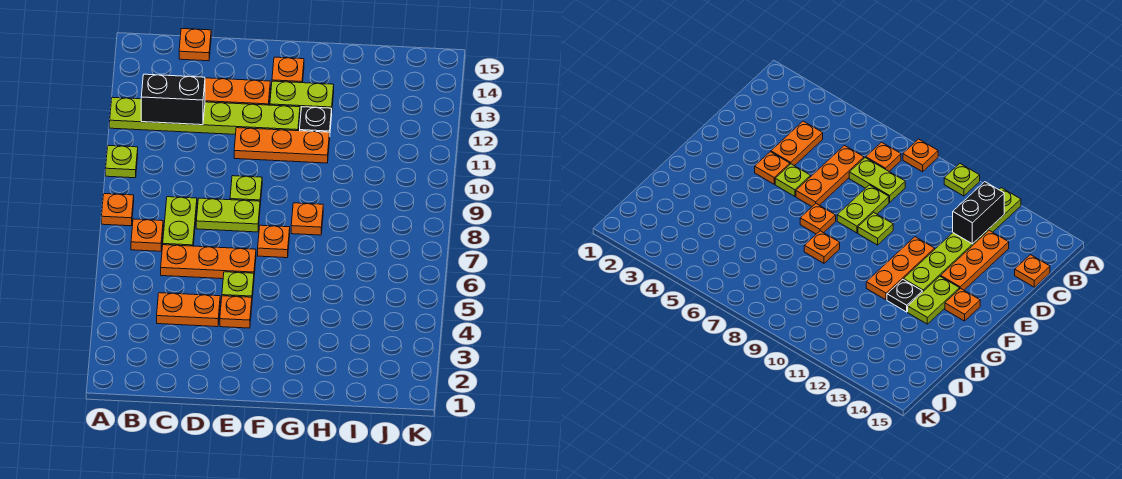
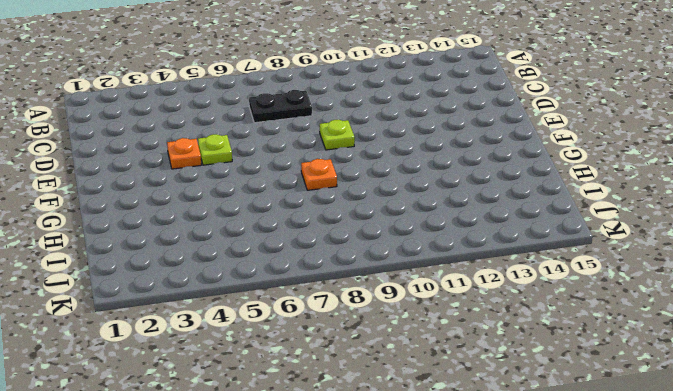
black plate C7:C8 level 1 -> lime plate C7:C8 level 1
none -> orange plate A8 level 1
none -> lime plate A10 level 1
none -> lime plate A12:F12 level 1

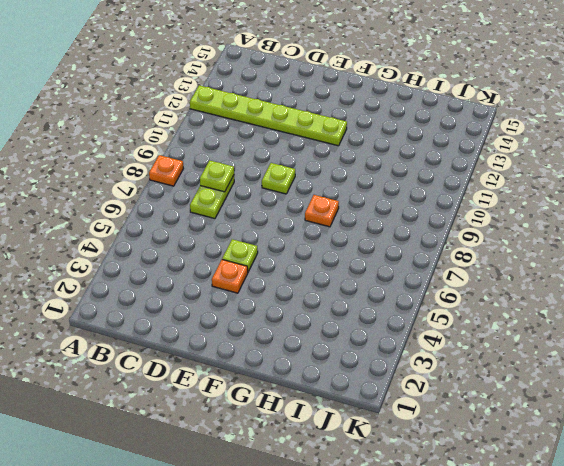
lime plate C8 level 2 -> lime plate A10 level 1
none -> orange plate B7 level 1
none -> orange plate C4:D4 level 1
none -> orange plate C6:E6 level 1

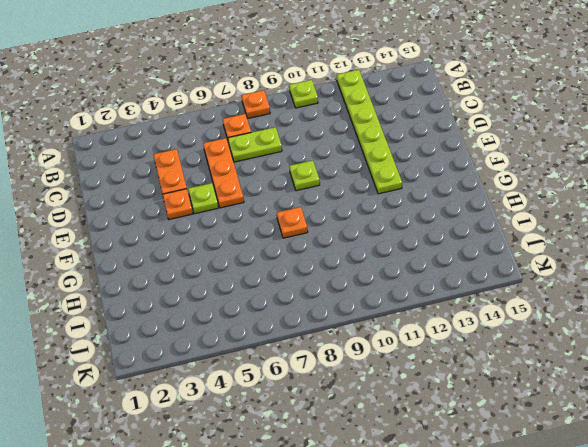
none -> orange plate C13:E13 level 1
none -> orange plate C15 level 1
none -> lime plate D8:E8 level 1

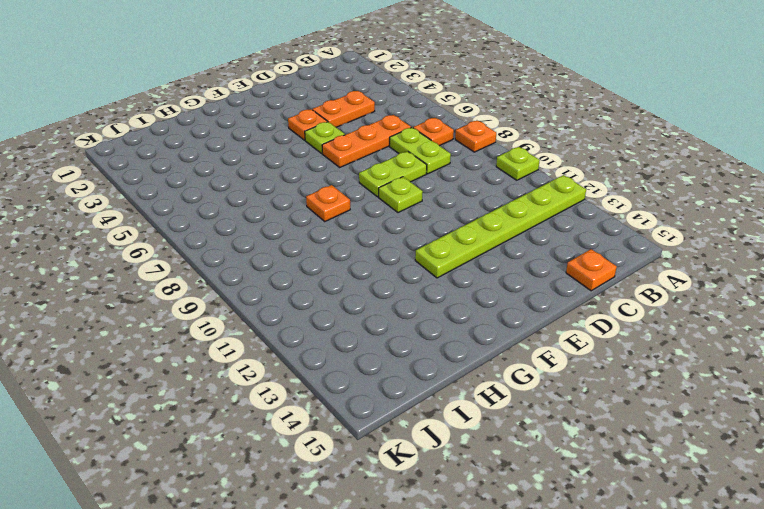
none -> orange plate C13:E13 level 1
none -> orange plate E11:G11 level 1
none -> orange plate F7 level 1

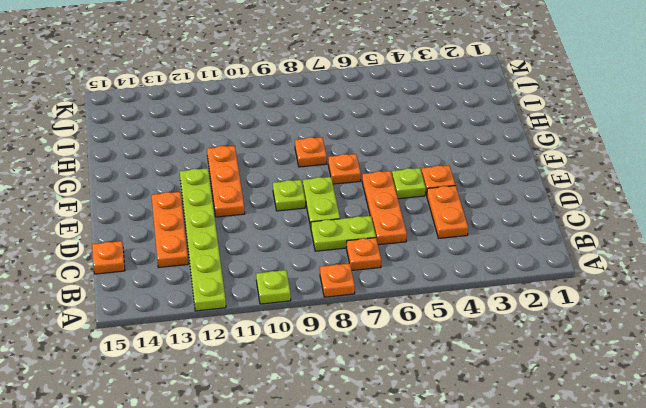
none -> lime plate F13:G13 level 1
none -> orange plate F14 level 1
none -> black plate G12 level 1

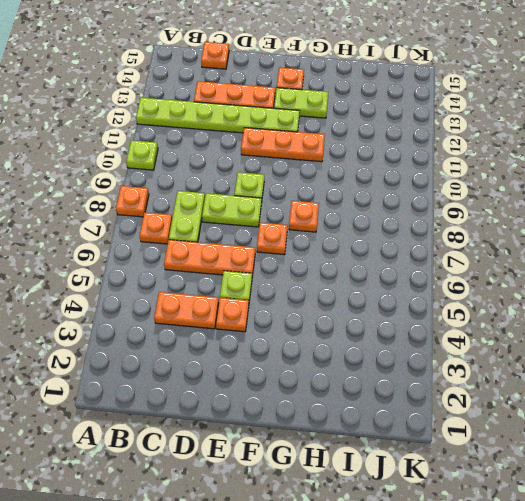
none -> black plate G12 level 1
none -> black brick B12:C12 level 2

